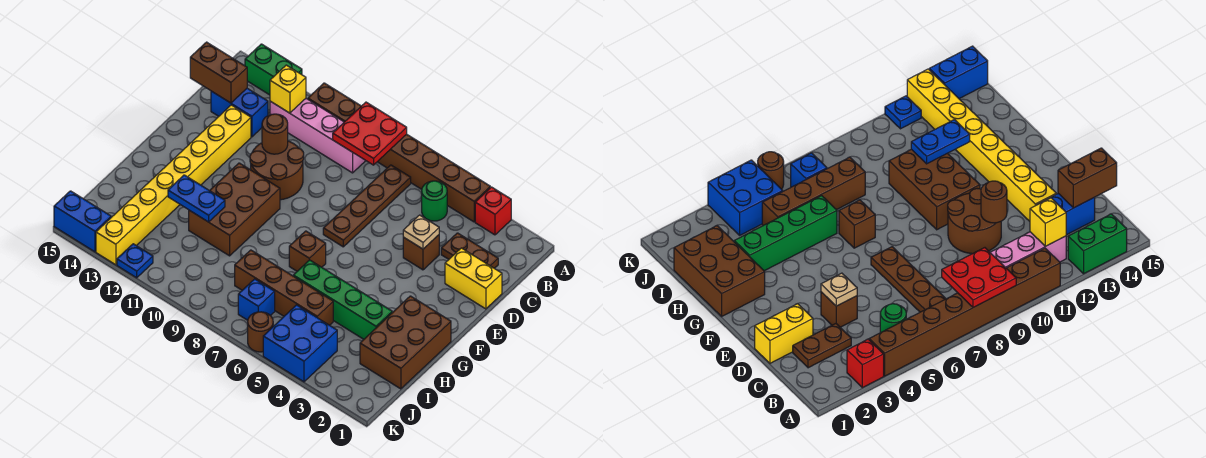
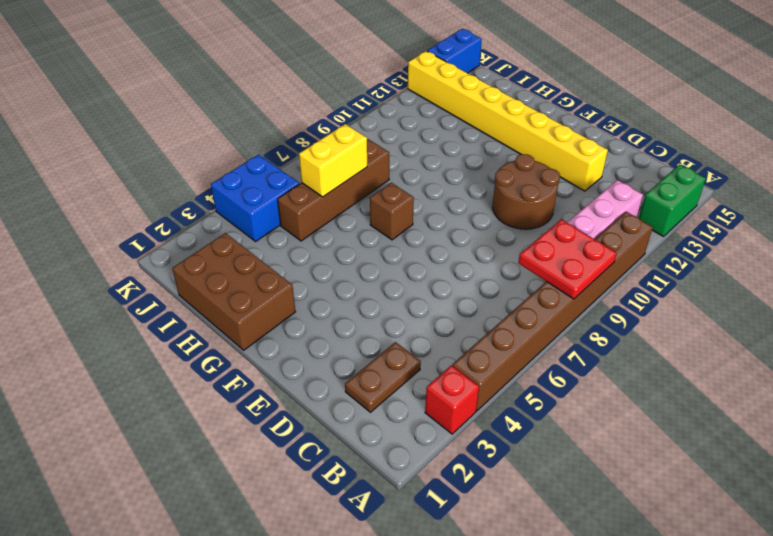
yellow brick I6:I7 level 2 -> yellow brick D1:D2 level 1
none -> green round brick B5 level 1
none -> brown plate B7:E7 level 1
none -> blue brick C13:C14 level 1

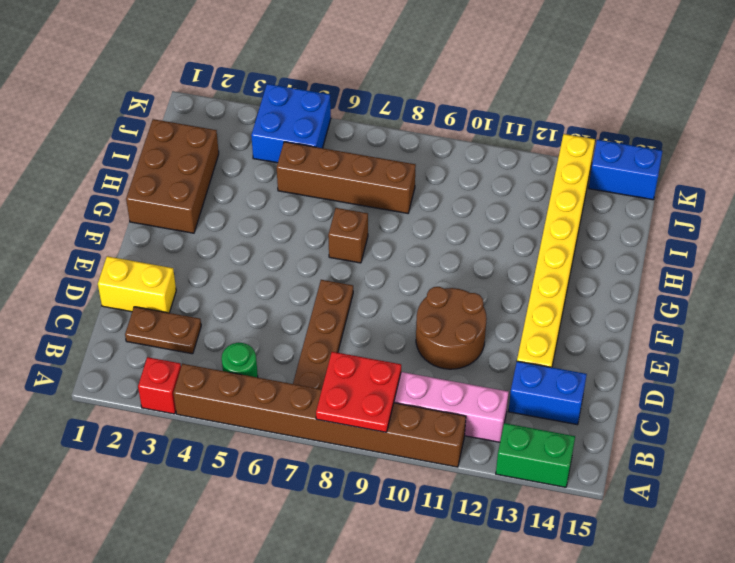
none -> brown brick D4 level 1
none -> brown brick F10:H11 level 1
none -> green brick H3:H6 level 1

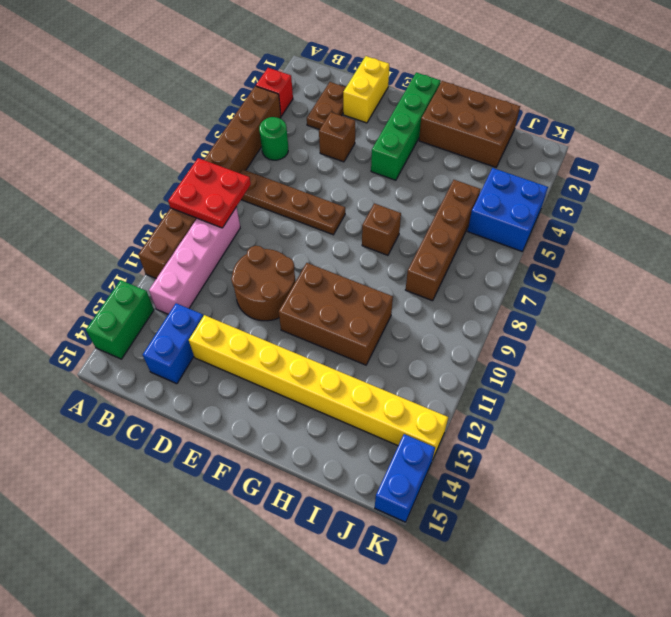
green brick F1:F4 level 1 -> green brick H3:H6 level 1
none -> blue brick J7 level 1
none -> brown round brick K6 level 1
none -> blue plate K12 level 1

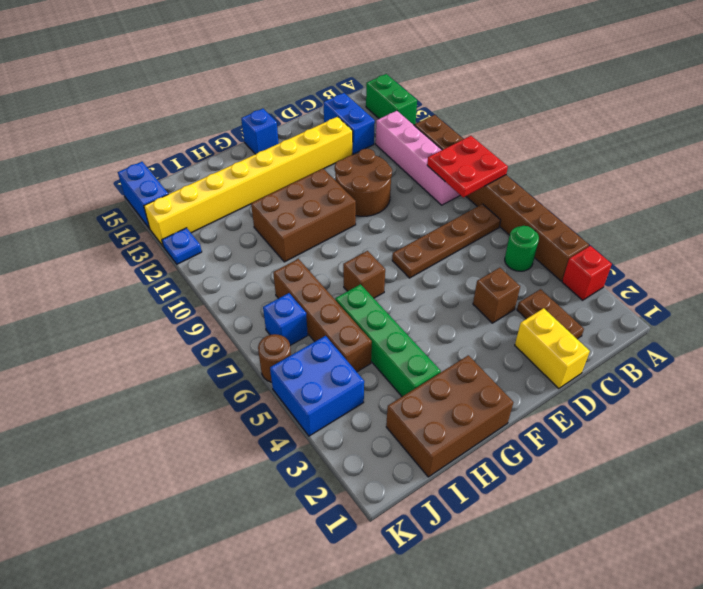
blue brick F15 level 1 -> none
none -> yellow brick B12 level 2
none -> brown brick C14:C15 level 2
none -> tan plate D4 level 2

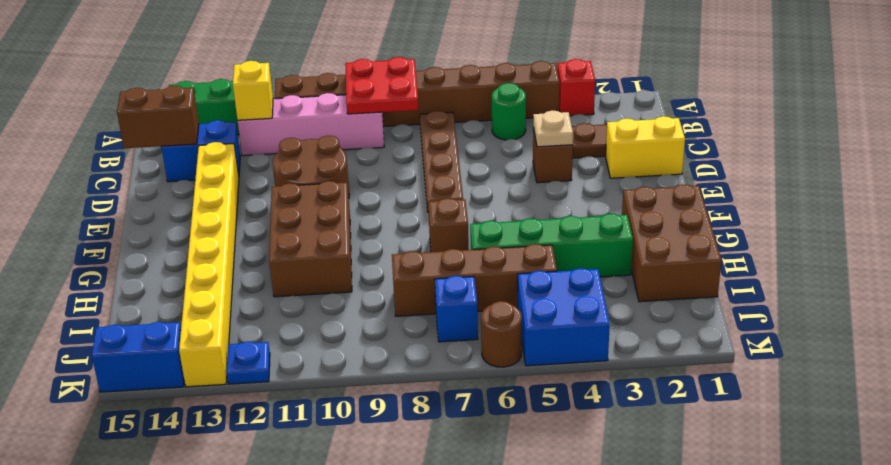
none -> brown round brick D11 level 2
none -> blue plate H11:H12 level 2

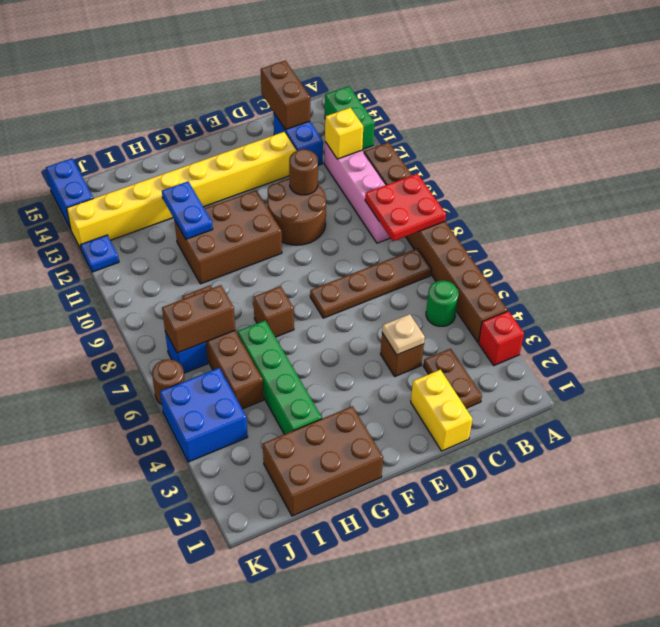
brown brick I7:J7 level 2 -> none

